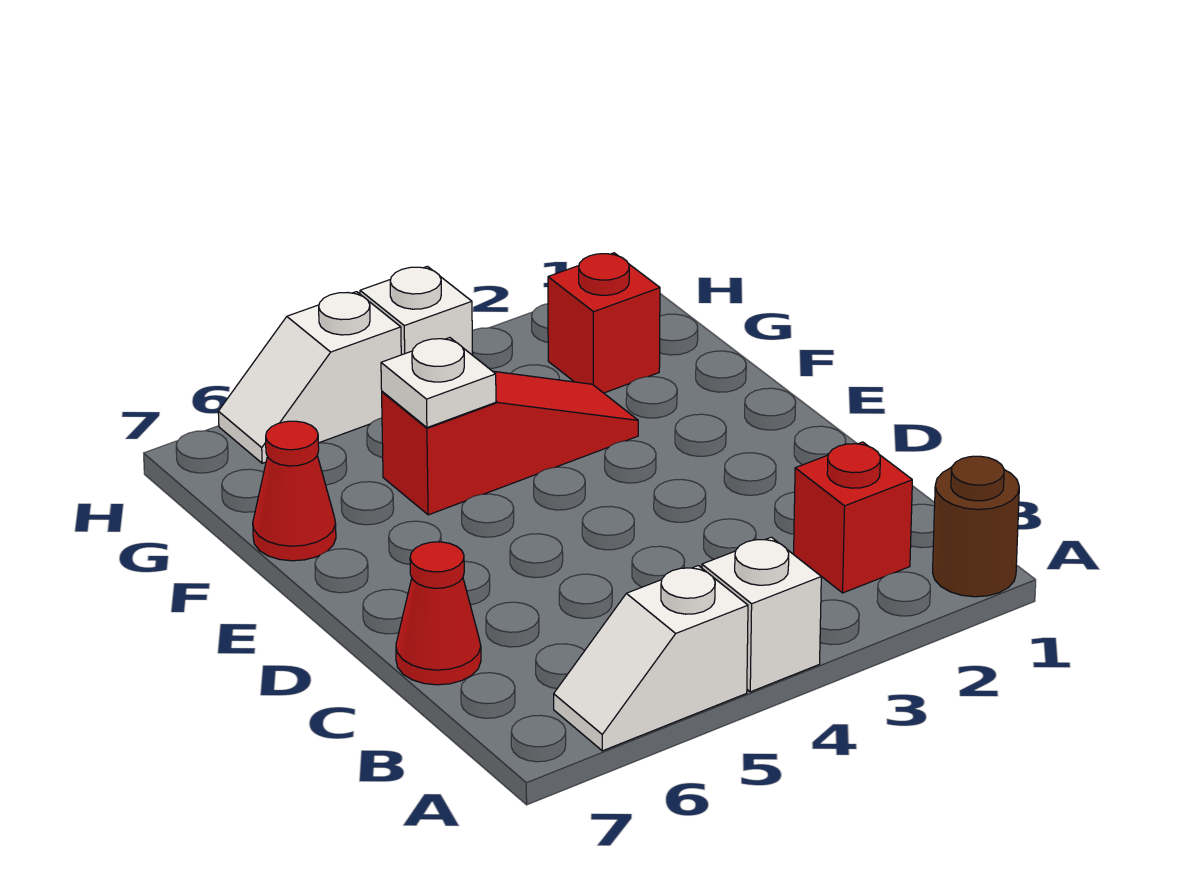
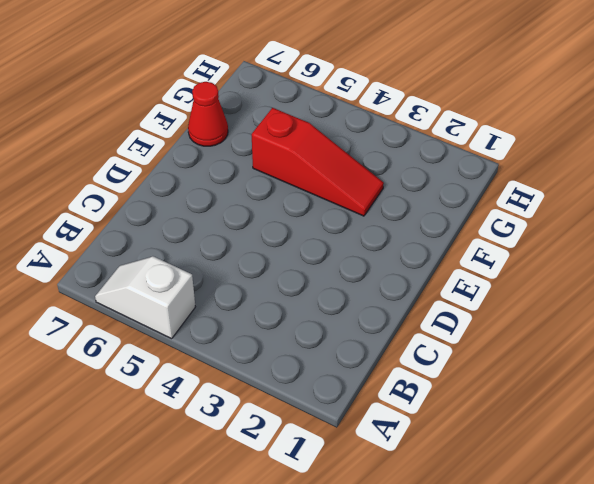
none -> brown round brick A1 level 1
none -> white brick A4 level 1

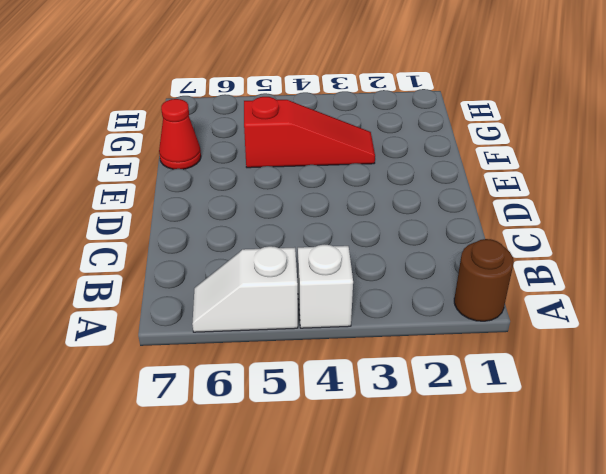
none -> red brick B2 level 1
none -> red cone C7 level 1

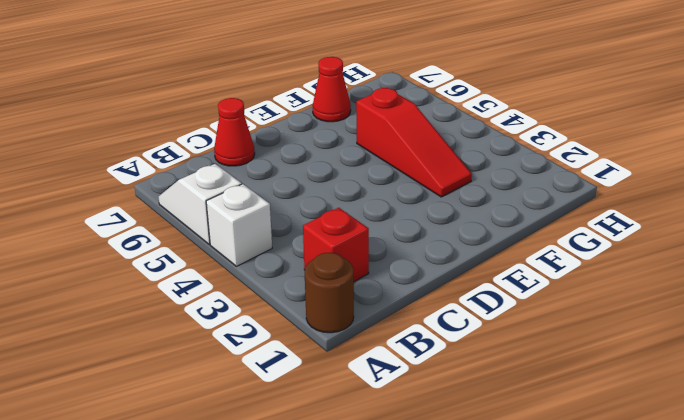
none -> red brick G2 level 1
none -> white brick H4 level 1

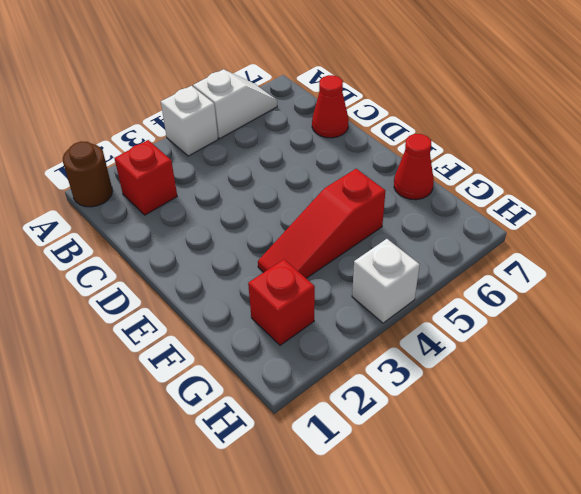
none -> white slope H5:H6 level 1 top 5
none -> white plate F5 level 2

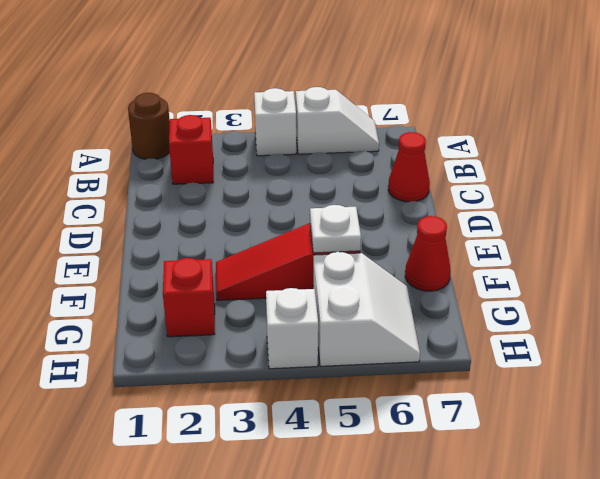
white slope G5:H6 level 1 top 5 -> white slope H5:H6 level 1 top 5

